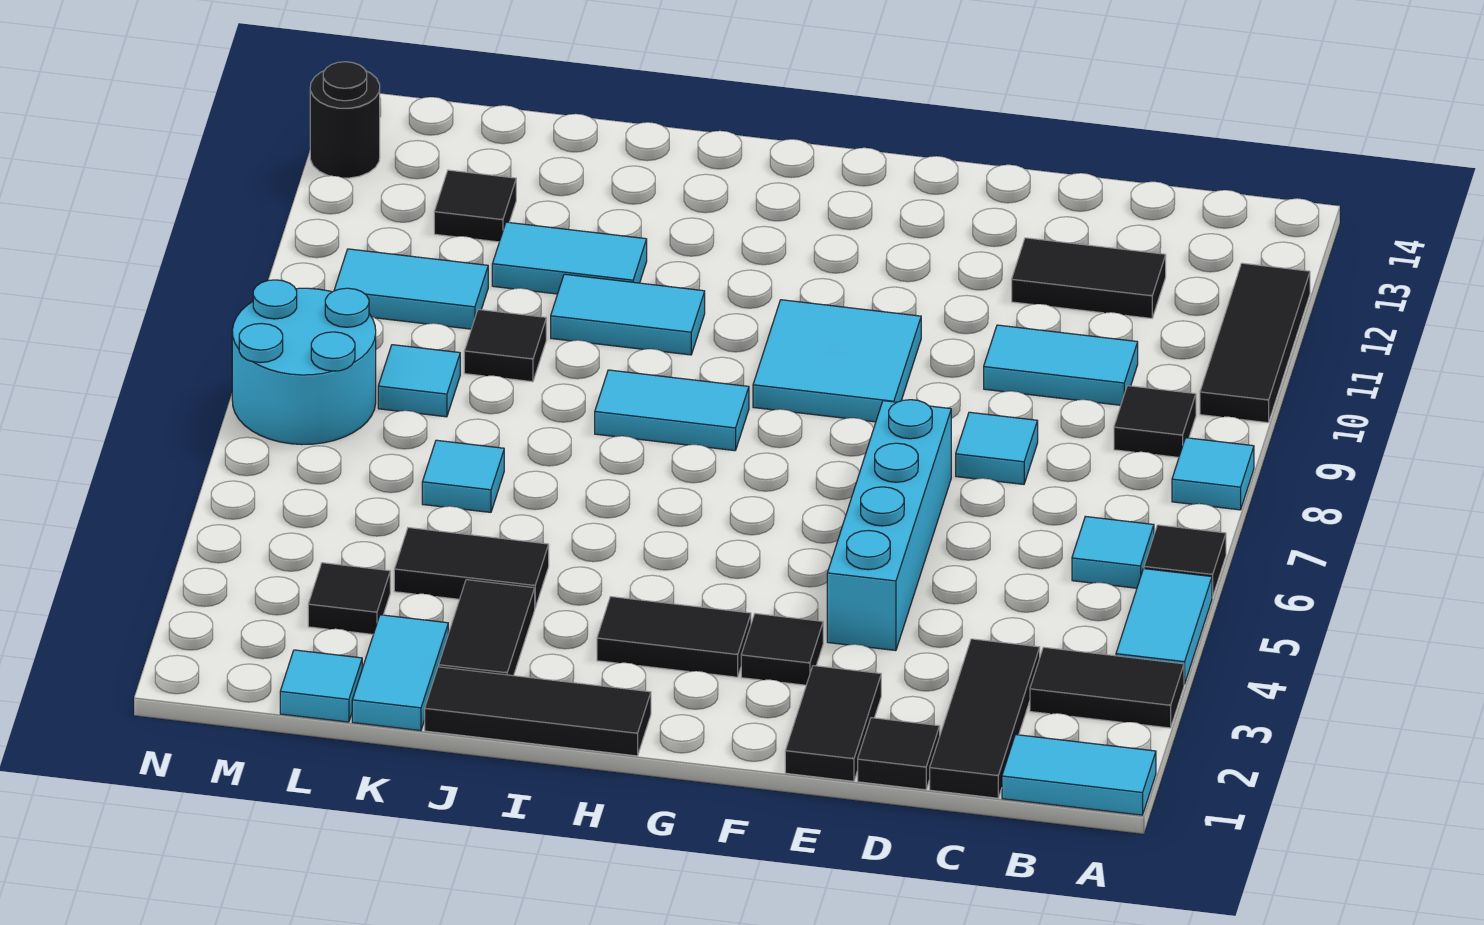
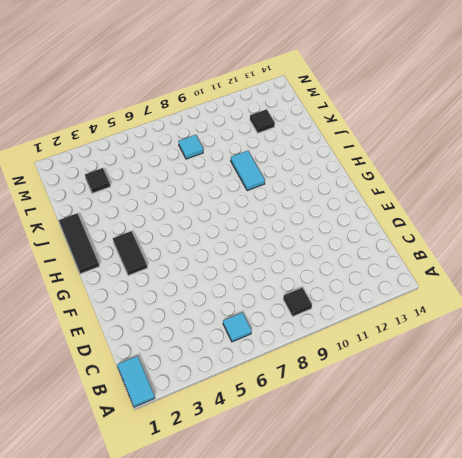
none -> black tile A3:B3 level 1
none -> cyan tile A4:A5 level 1
none -> black tile A6 level 1
none -> cyan tile A8 level 1

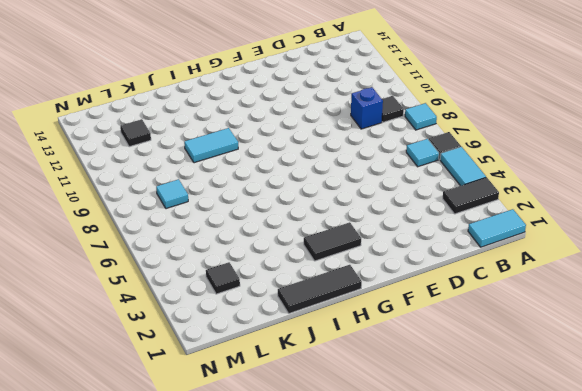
blue brick C9 level 1 -> none
none -> black tile A10:A12 level 1
none -> black tile C1:C3 level 1
none -> cyan tile C10:D10 level 1
none -> black tile C12:D12 level 1

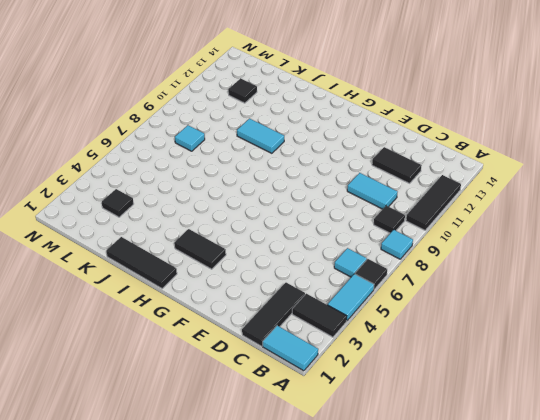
none -> black tile D1 level 1
none -> cyan tile D8 level 1
none -> black tile E1:E2 level 1
none -> cyan brick E4:E7 level 1

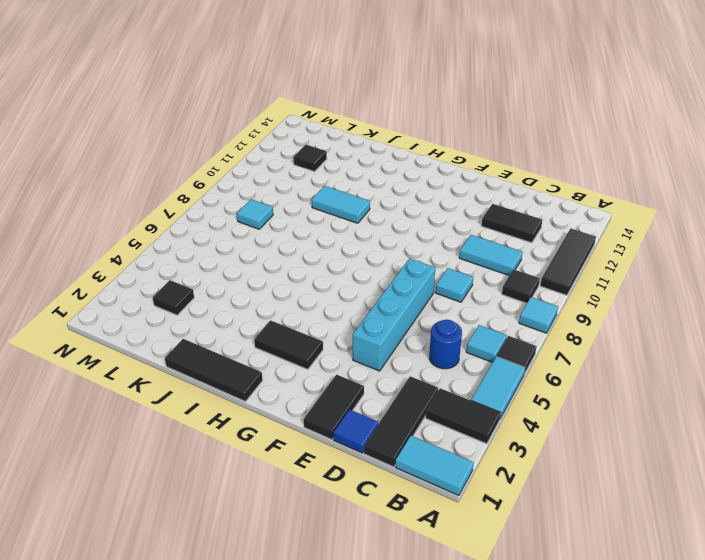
blue round brick C5 level 1 -> none
blue tile D1 level 1 -> black tile D1 level 1
none -> black tile F3 level 1
none -> cyan tile F9:G10 level 1
none -> cyan tile H8:I8 level 1
none -> black tile J2:J3 level 1

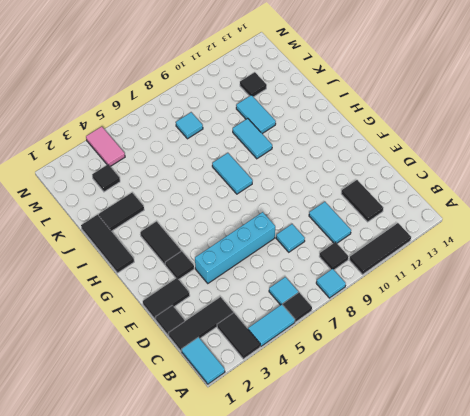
pink tile M4:N4 level 1 -> none
none -> cyan tile F9:G10 level 1
none -> black tile J4:K4 level 1
none -> cyan tile K1:K2 level 1
none -> cyan tile K6 level 1

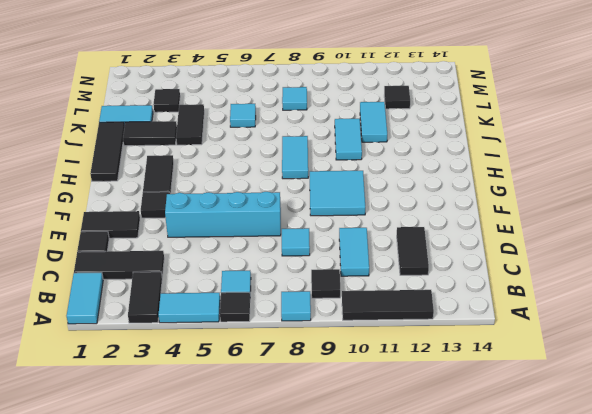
none -> black tile K9 level 1
none -> cyan tile L1 level 1
none -> cyan tile L10:M10 level 1
none -> cyan round brick M7:N8 level 1

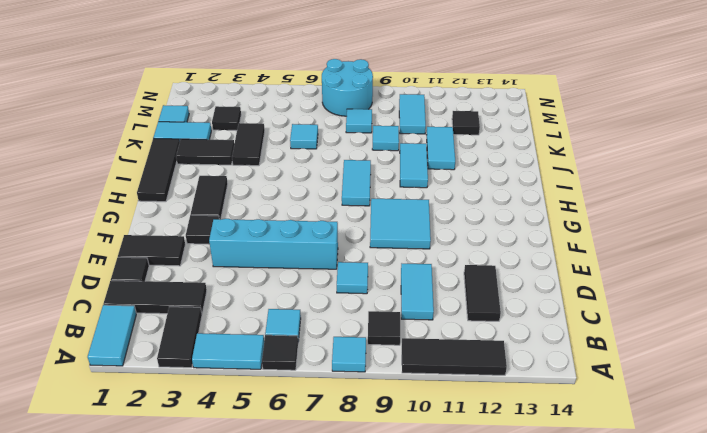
cyan tile K9 level 1 -> black tile K9 level 1
none -> black round brick N13 level 1

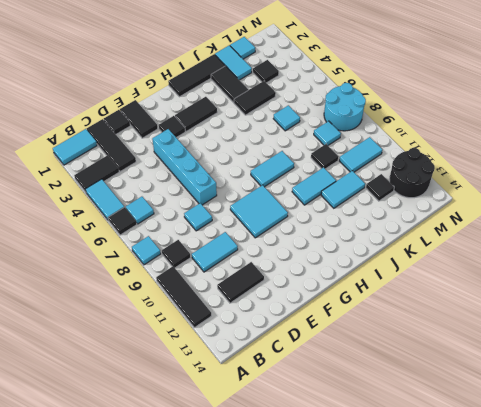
black round brick M12:N13 level 1 -> black round brick N13 level 1

